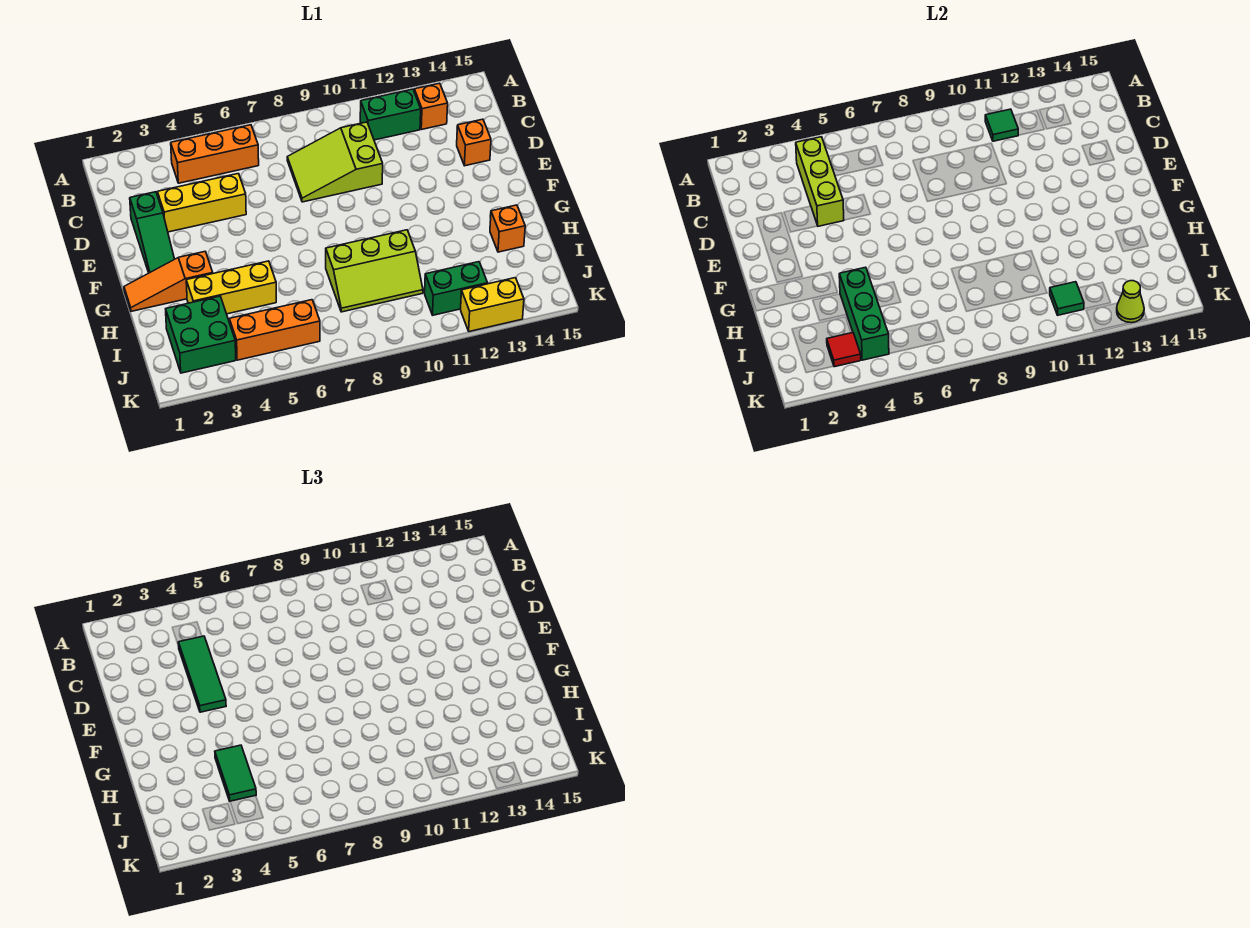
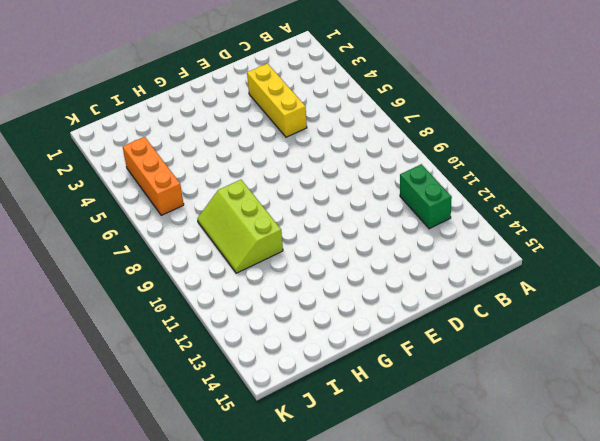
none -> orange brick B4:B6 level 1
none -> orange brick B13 level 1
none -> lime slope C8:D10 level 1 top 10

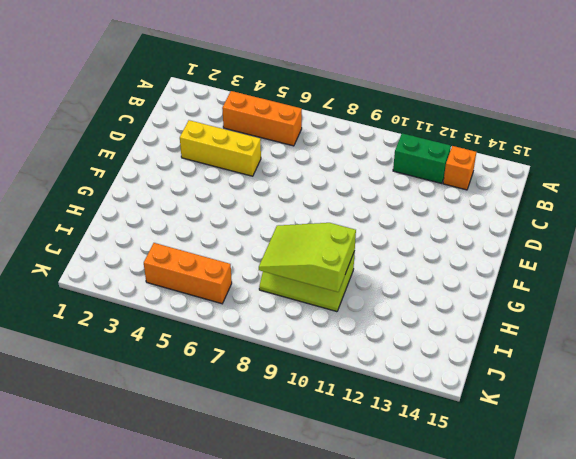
lime slope H8:I10 level 2 top 10 -> lime slope C8:D10 level 1 top 10
none -> green slope D2:F2 level 1 top D
none -> orange brick D14 level 1
none -> orange slope G1:G3 level 1 top 3

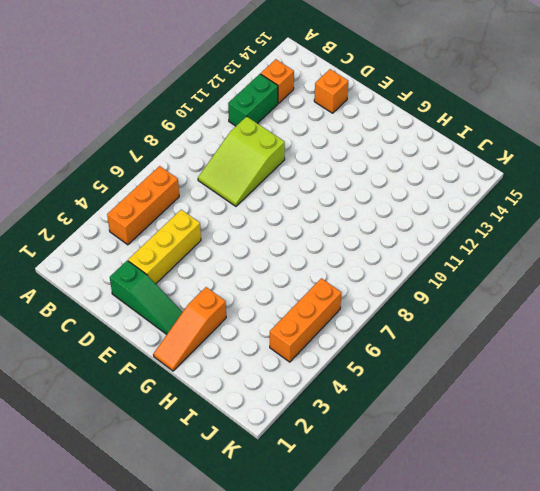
none -> yellow brick H3:H5 level 1
none -> lime slope H8:I10 level 1 top H
none -> orange brick H14 level 1

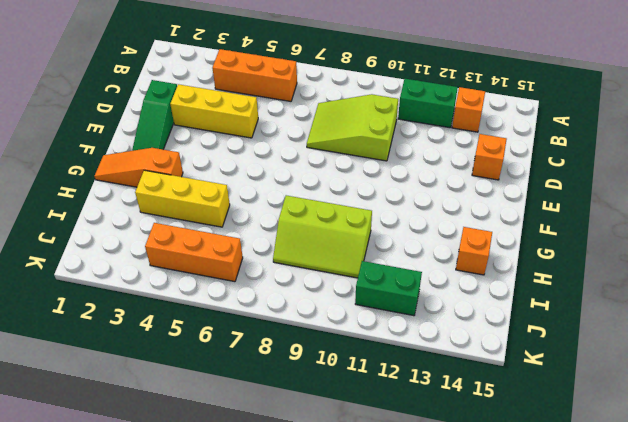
none -> green brick I2:J3 level 1
none -> yellow brick K12:K13 level 1
none -> lime brick B4:D4 level 2

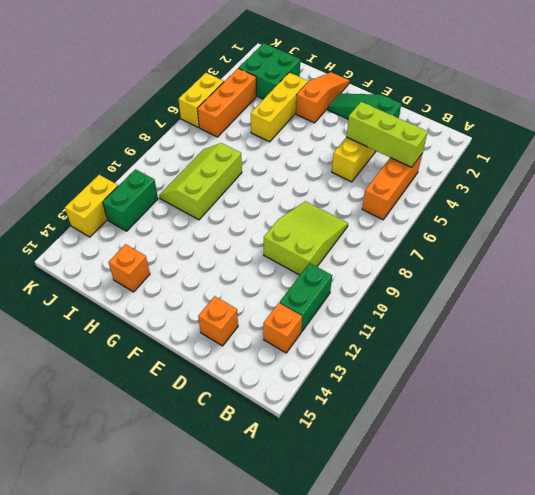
yellow brick K5:K6 level 1 -> none
none -> green tile B11 level 2
none -> green brick H4:J4 level 2
none -> red tile J3 level 2

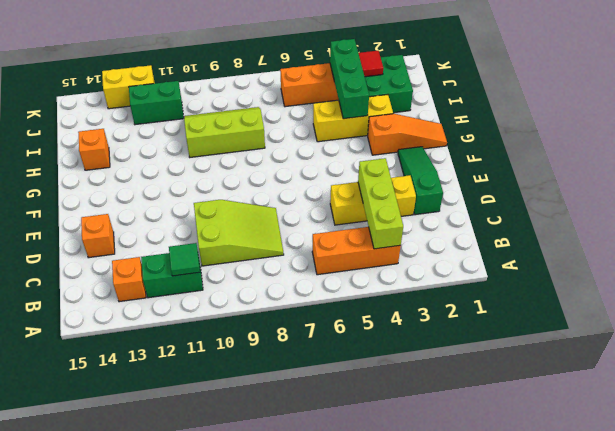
none -> green tile J11 level 2
none -> lime cone K13 level 2
none -> green tile C4:E4 level 3

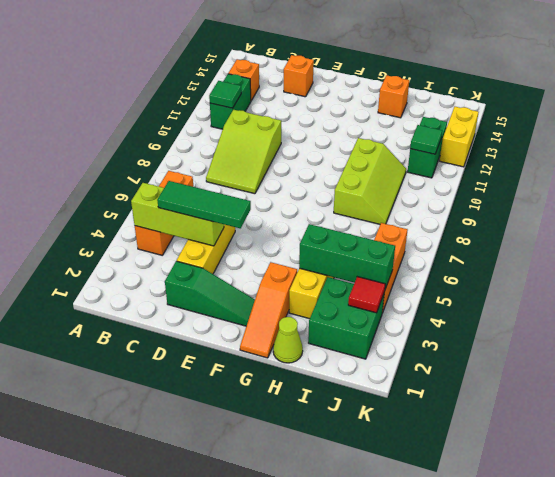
lime cone H1 level 1 -> lime cone K13 level 2
none -> green tile H4:I4 level 3

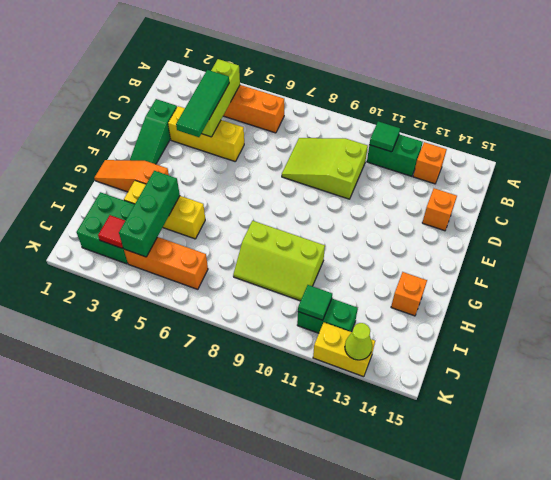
none -> green tile H4:I4 level 3

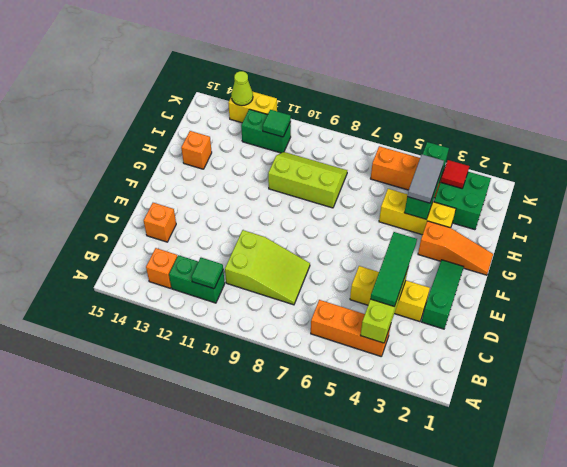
grey tile H4:I4 level 3 -> green tile H4:I4 level 3

